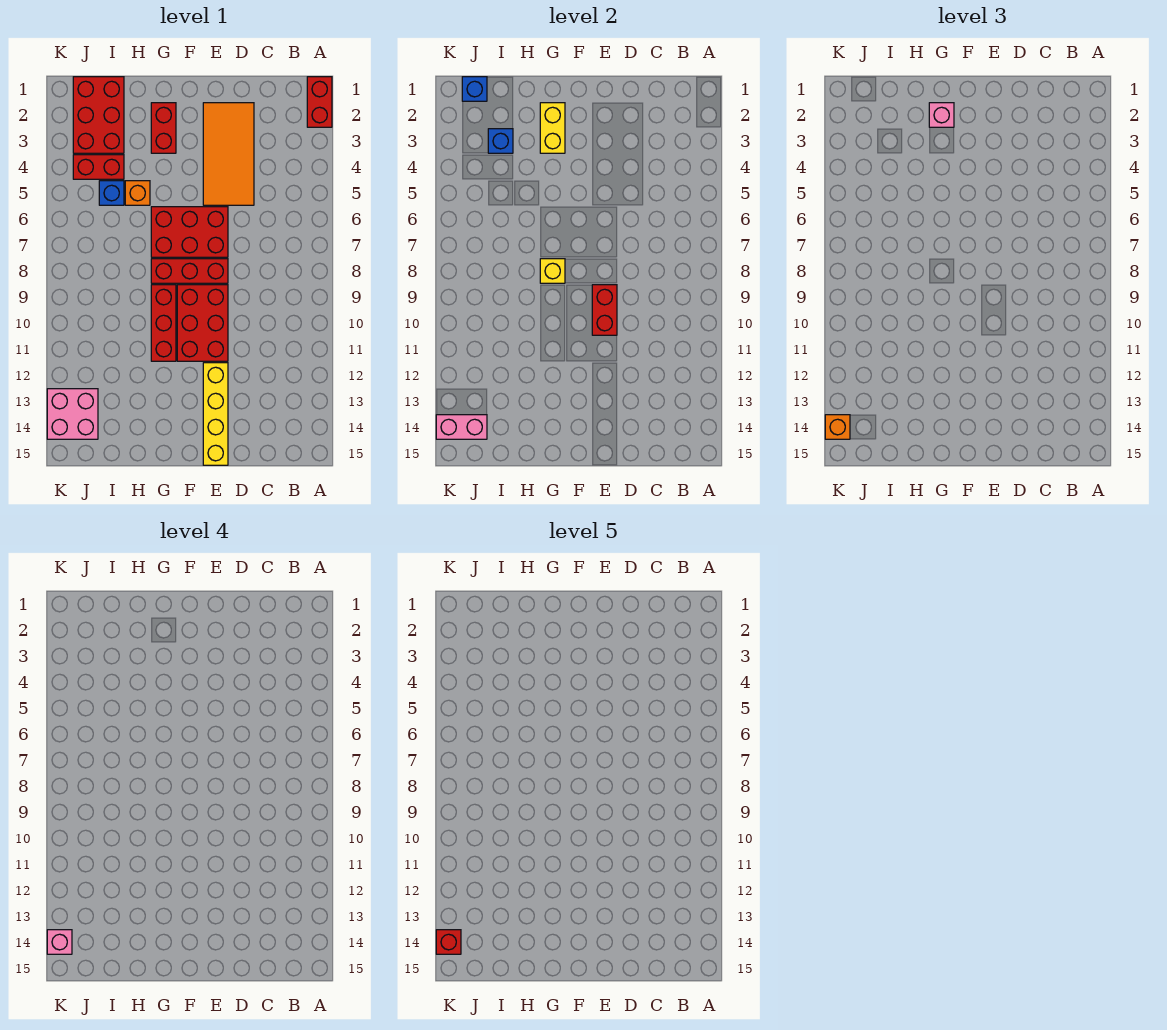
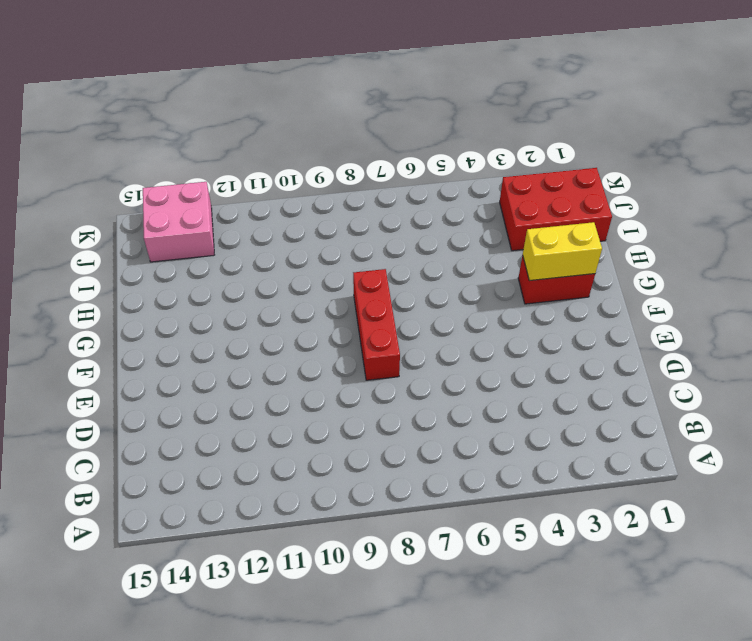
none -> red brick A1:A2 level 1
none -> orange tile D2:E5 level 1
none -> red brick E6:G7 level 1

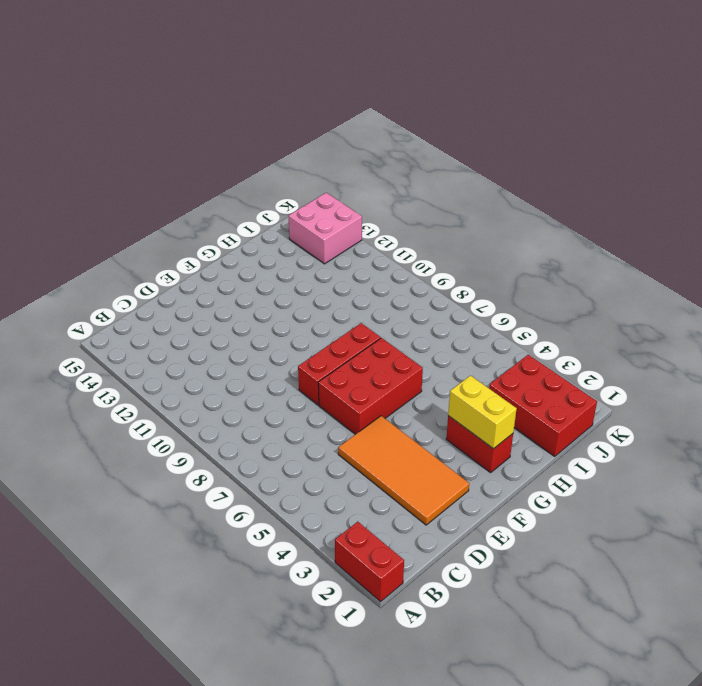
none -> red brick E9:F11 level 1
none -> yellow brick E12:E15 level 1
none -> red brick G9:G11 level 1

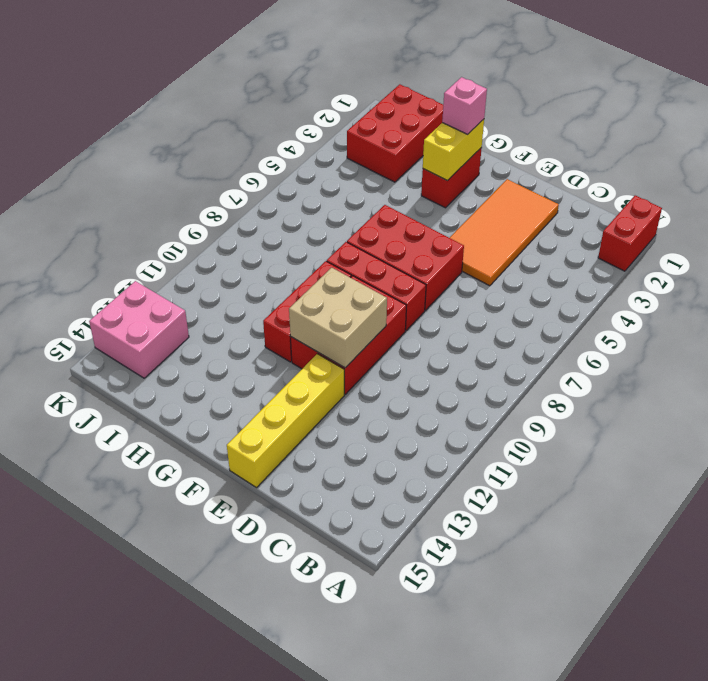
tan brick E10:F11 level 2 -> red brick E9:E10 level 2
none -> orange brick H5 level 1
none -> red brick I4:J4 level 1
none -> blue brick I5 level 1

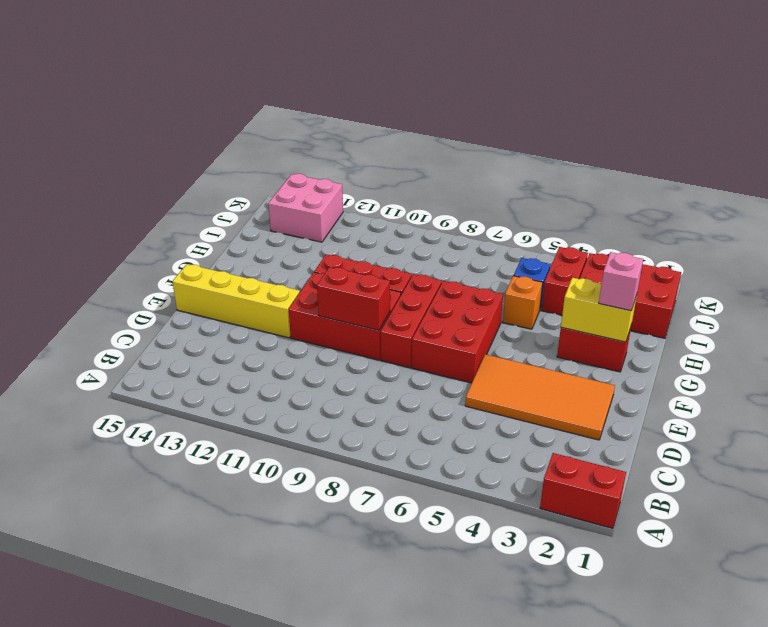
none -> yellow brick G8 level 2
none -> blue brick I3 level 2
none -> blue brick J1 level 2

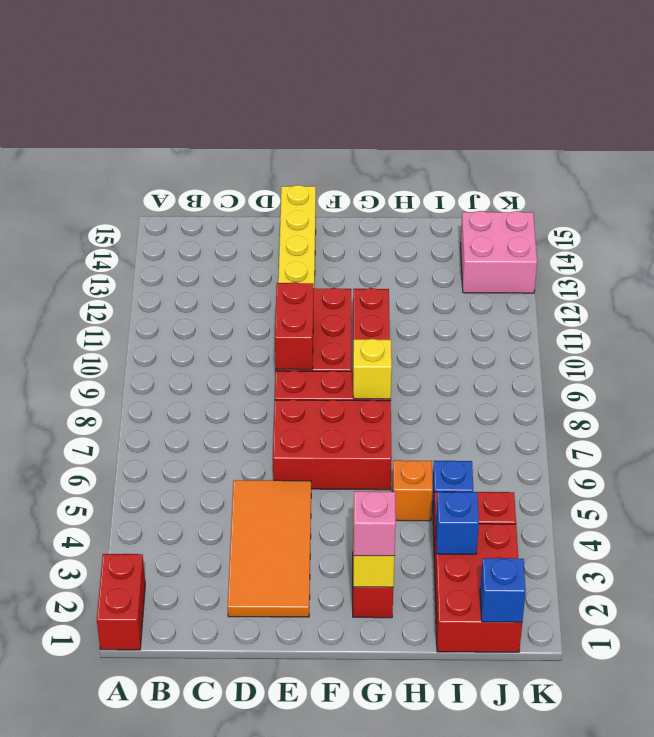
none -> pink brick J14:K14 level 2
none -> orange brick K14 level 3
none -> pink brick K14 level 4

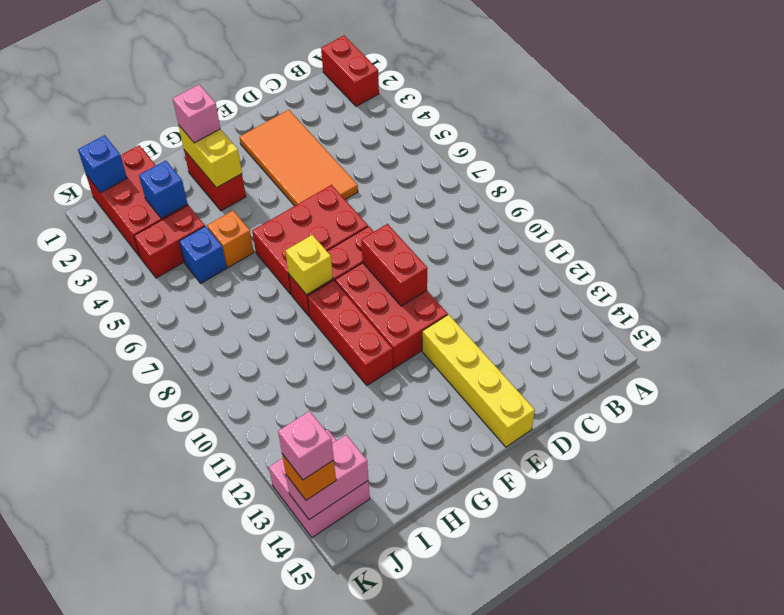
none -> red brick K14 level 5

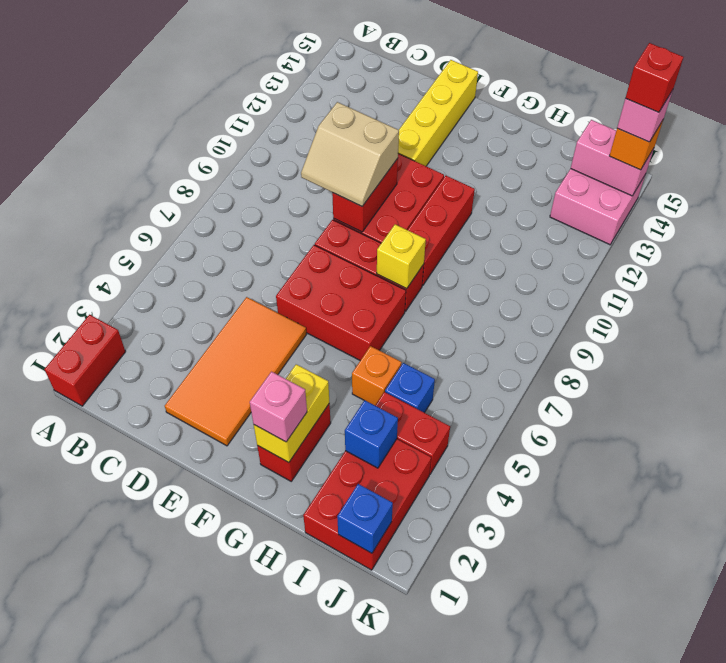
tan slope D9:E10 level 3 top 10 -> none

